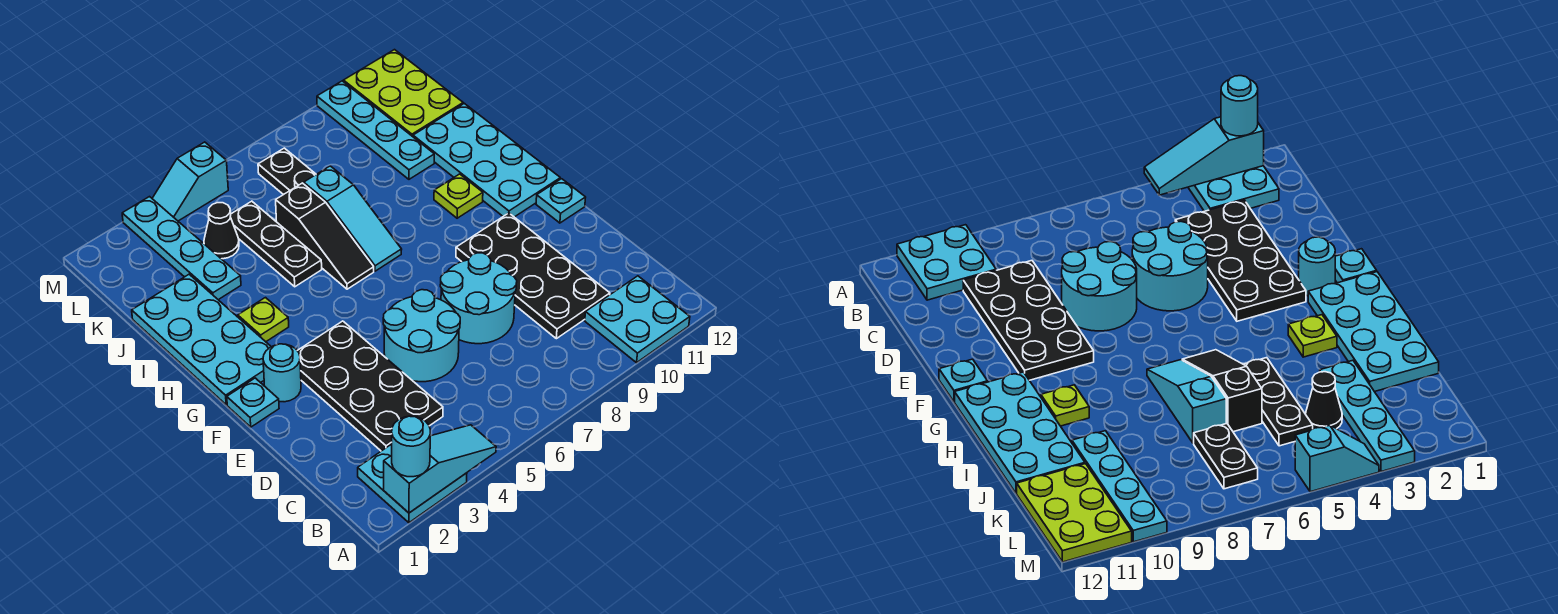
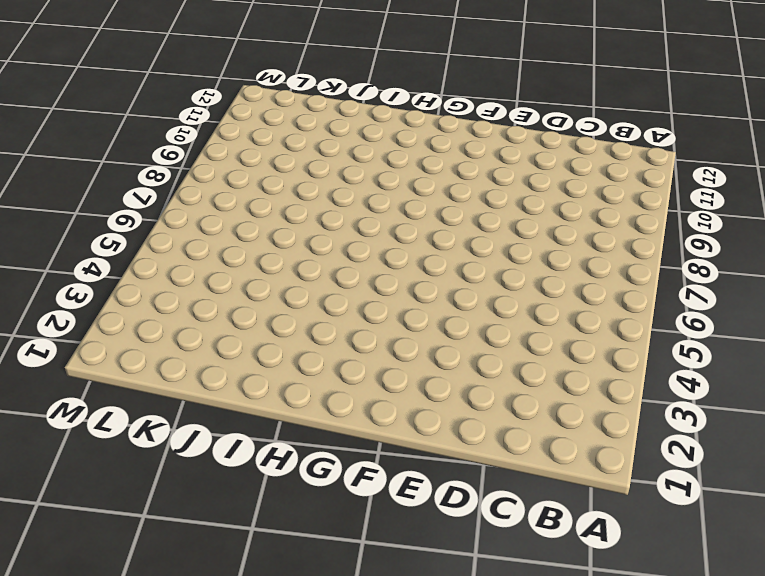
none -> cyan plate A2:B3 level 1
none -> cyan plate A10:B11 level 1
none -> black plate C3:F4 level 1

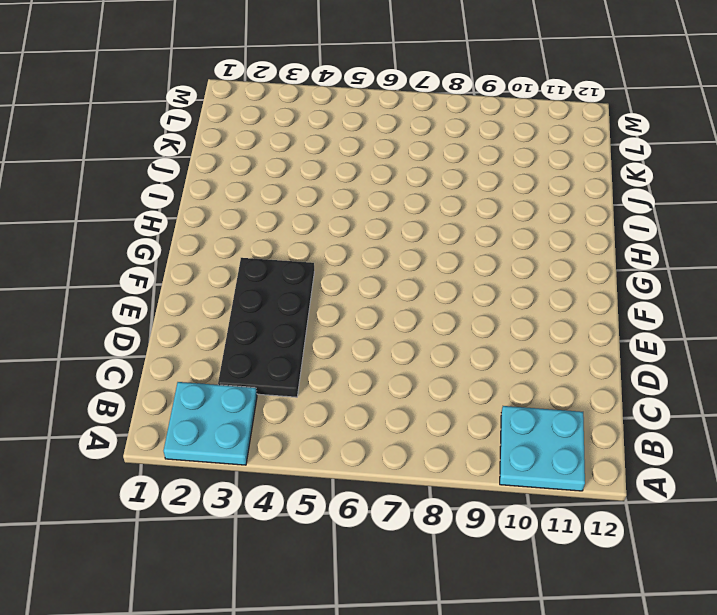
none -> black plate C9:F10 level 1
none -> cyan round brick D5:E6 level 1
none -> cyan round brick D7:E8 level 1

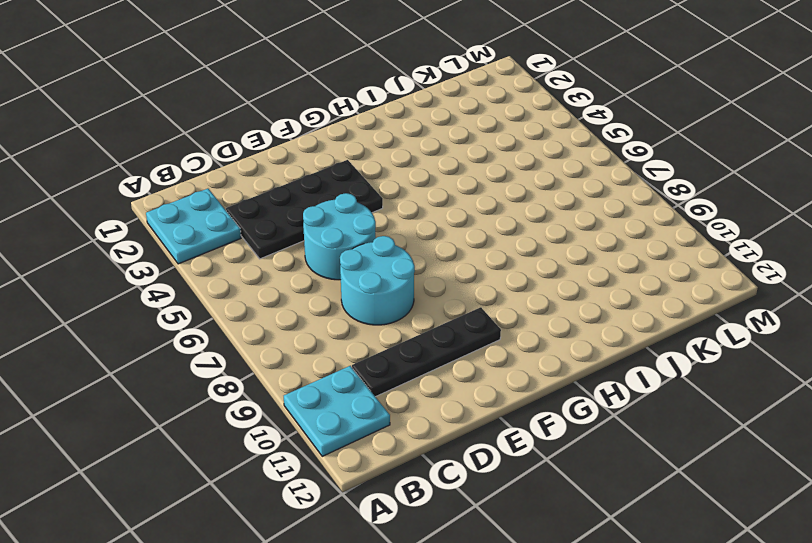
black plate C10:F10 level 1 -> black plate C9:F10 level 1
none -> cyan plate F1 level 1
none -> cyan round brick F2 level 1
none -> cyan plate F12 level 1

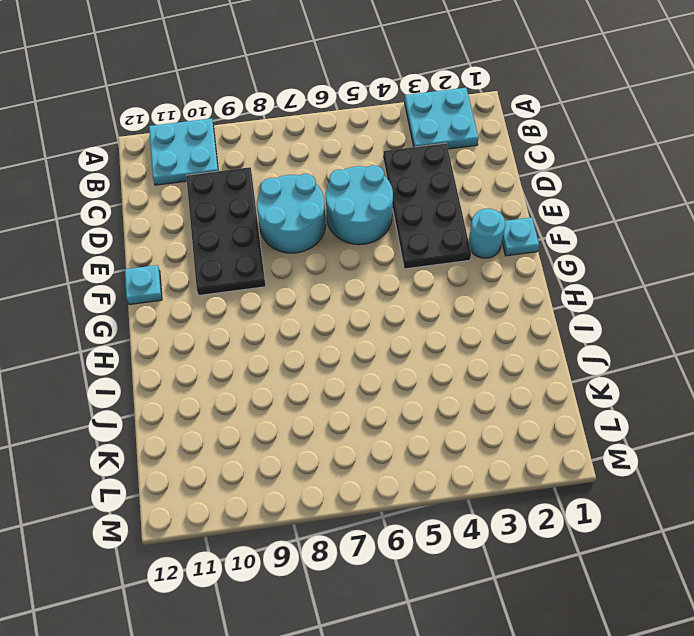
none -> cyan plate G1:J2 level 1
none -> cyan plate G11:J12 level 1
none -> lime plate H3 level 1

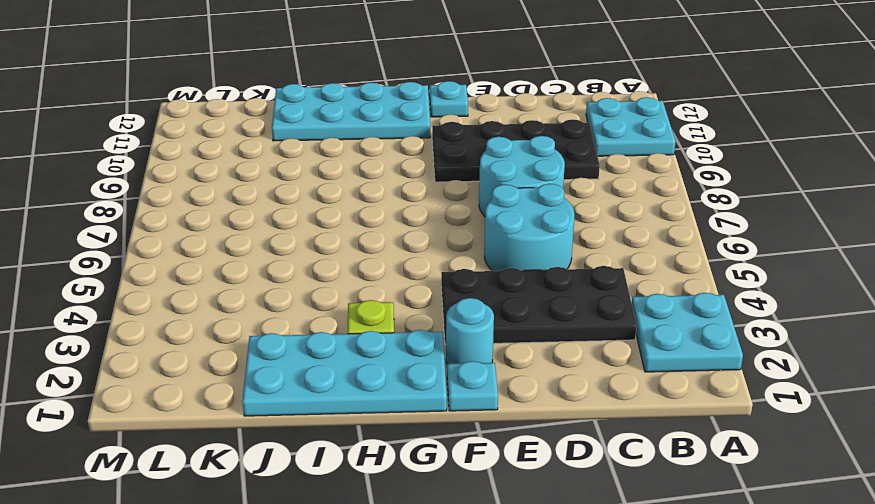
none -> black slope H6:J6 level 1 top J
none -> cyan slope H7:J7 level 1 top J
none -> lime plate H10 level 1

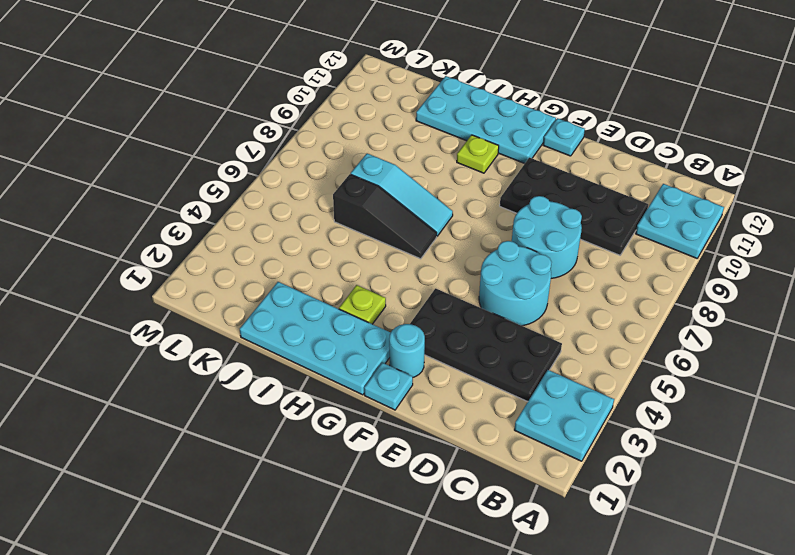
none -> black plate I5:K5 level 1
none -> cyan plate J3:M3 level 1
none -> cyan plate J10:M10 level 1

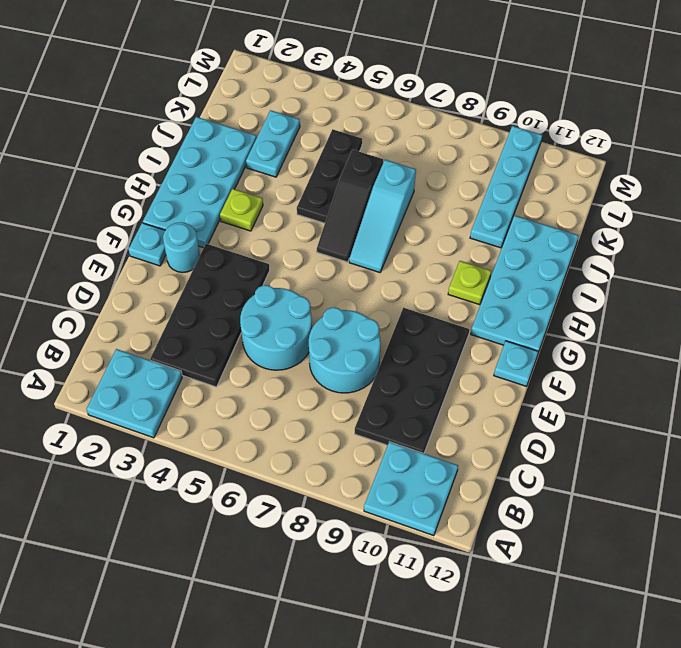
cyan plate J3:K3 level 1 -> cyan plate J3:M3 level 1
none -> black cone K4 level 1
none -> black plate K7:L7 level 1
none -> lime plate K11:M12 level 1

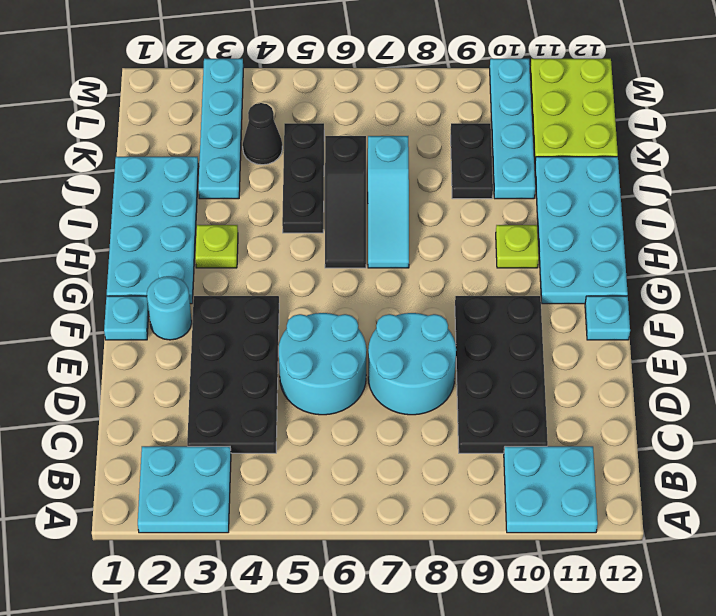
black plate J9:K9 level 1 -> black plate K7:L7 level 1
none -> cyan slope M4:M5 level 1 top 5
none -> cyan slope A2:A4 level 2 top 2
none -> cyan round brick A2 level 3

